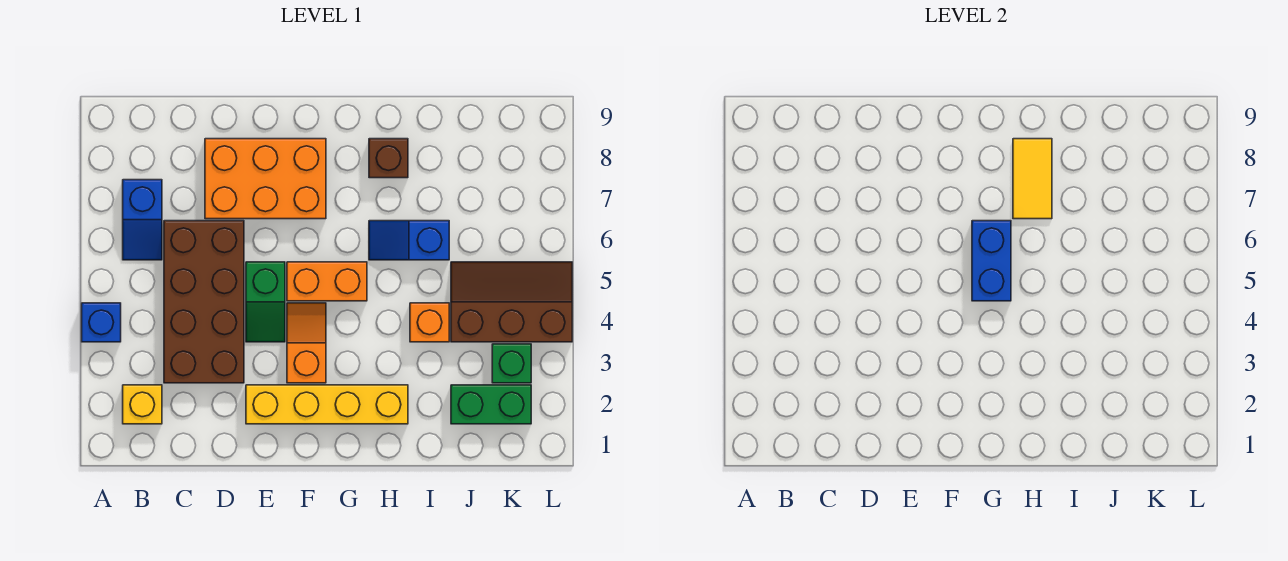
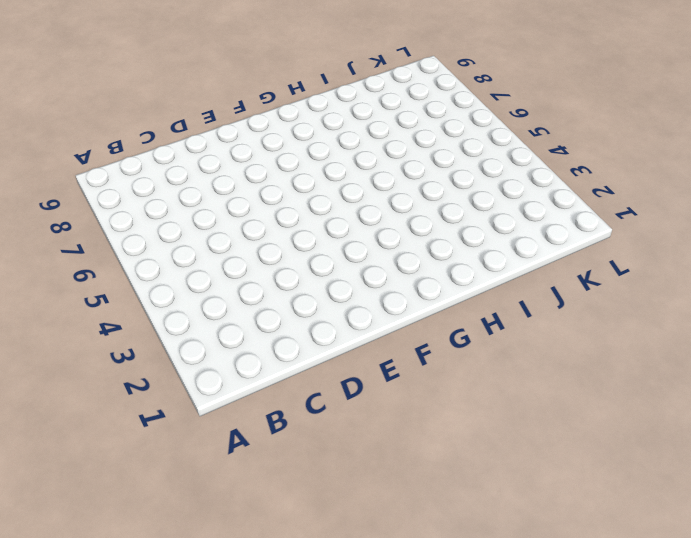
none -> blue brick A4 level 1
none -> yellow brick B2 level 1
none -> blue slope B6:B7 level 1 top 7

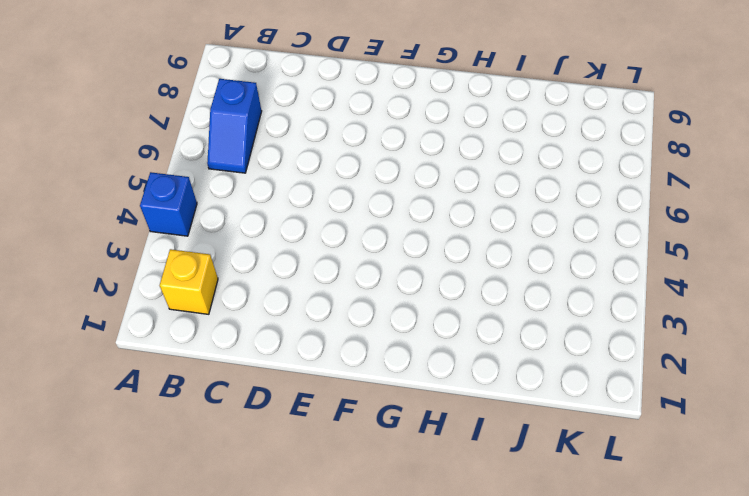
none -> brown brick C3:D6 level 1
none -> orange brick D7:F8 level 1
none -> yellow brick E2:H2 level 1

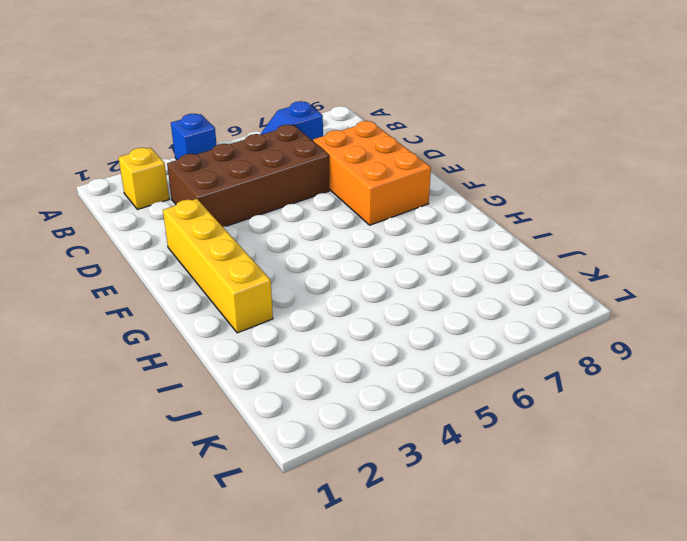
none -> green slope E4:E5 level 1 top 5
none -> orange slope F3:F4 level 1 top 3
none -> orange brick F5:G5 level 1

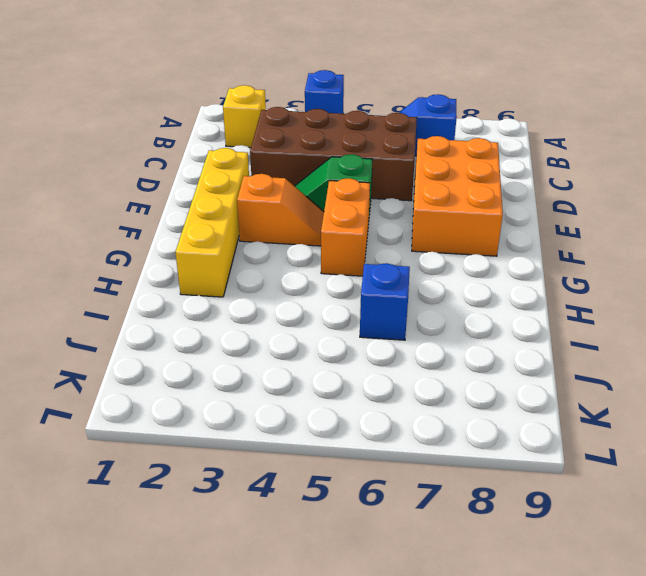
none -> brown brick H8 level 1
none -> orange brick I4 level 1
none -> green brick J2:K2 level 1

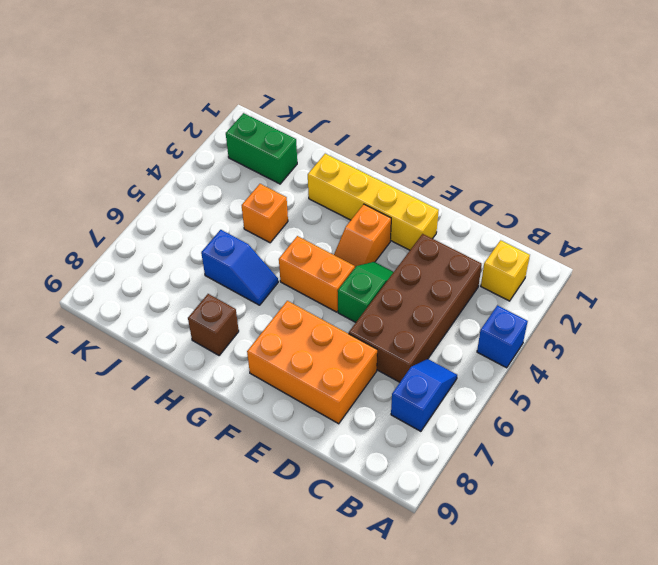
none -> brown slope J4:L5 level 1 top 4
none -> green brick K3 level 1
none -> blue brick G5:G6 level 2

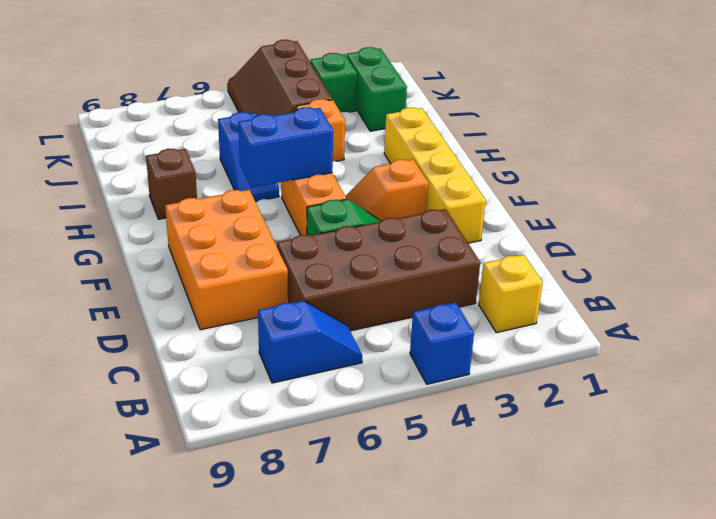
none -> yellow tile H7:H8 level 2

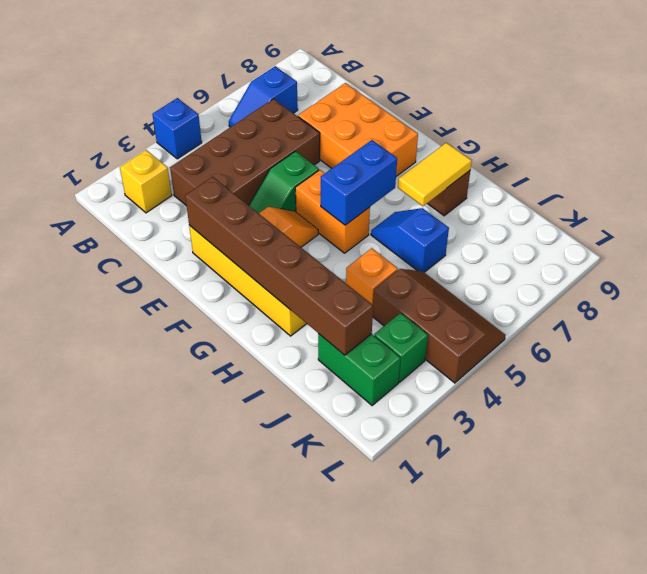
brown brick E2:J2 level 2 -> none

